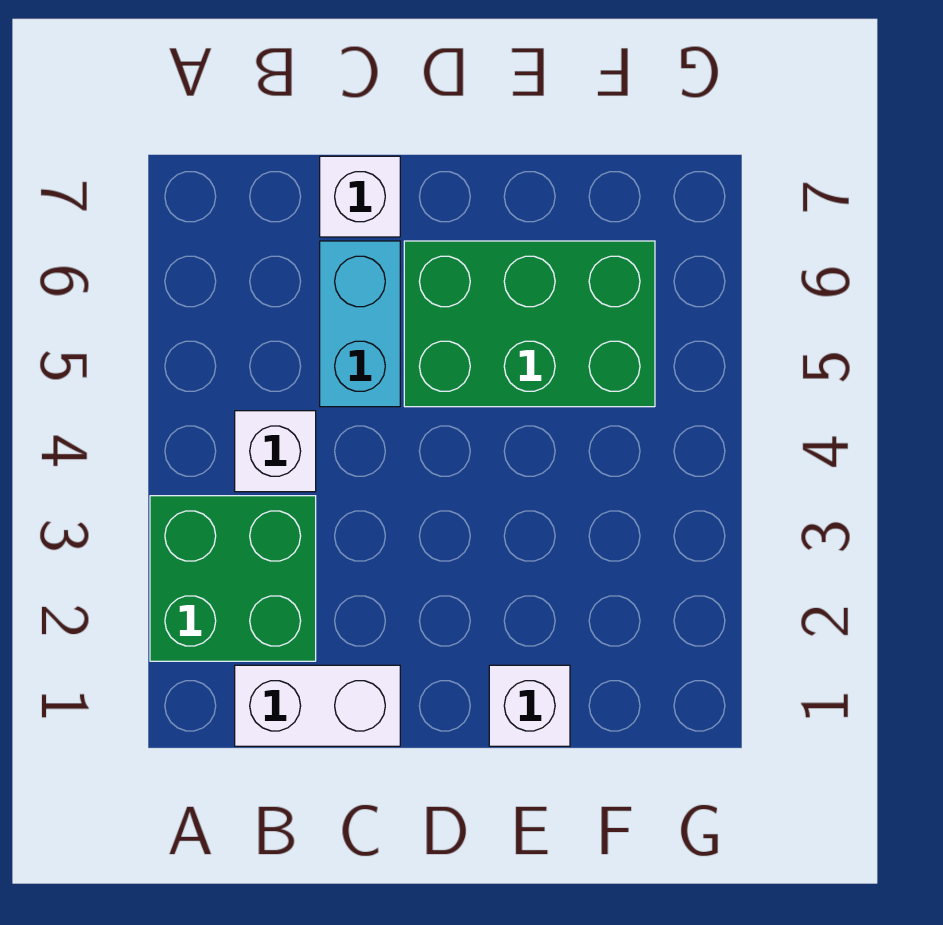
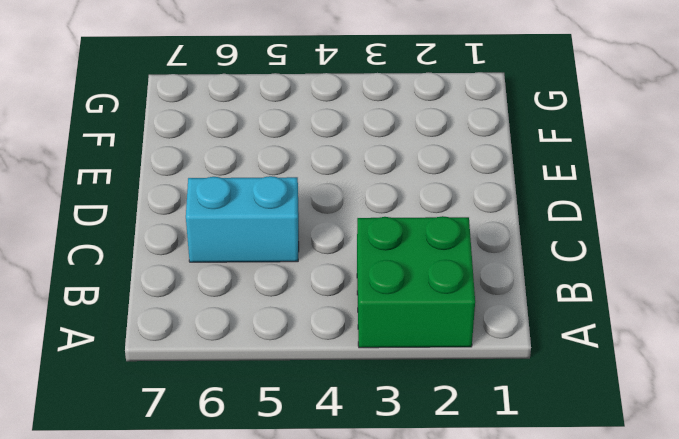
none -> white brick B1:C1 level 1
none -> white brick B4 level 1

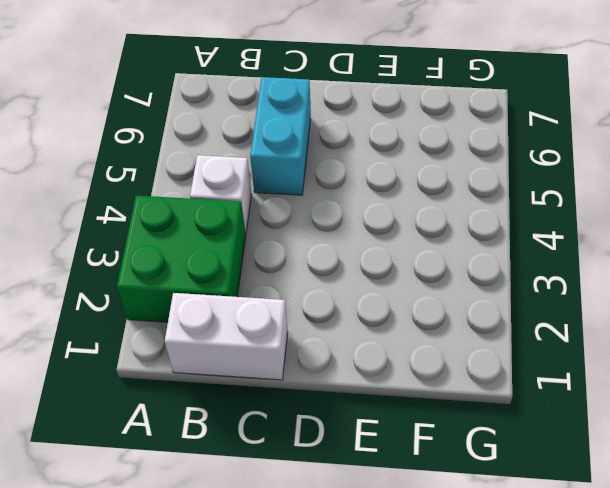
none -> white brick C7 level 1
none -> green brick D5:F6 level 1

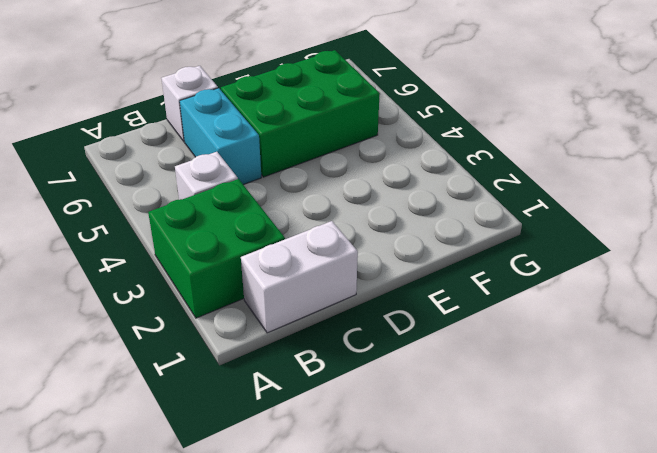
none -> white brick E1 level 1

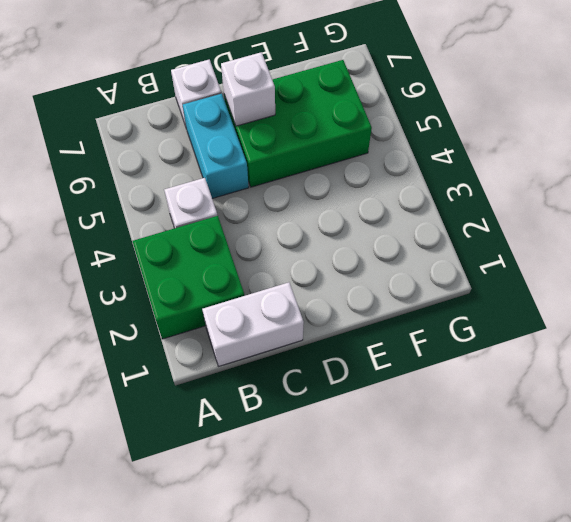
white brick D6 level 2 -> white brick E1 level 1

